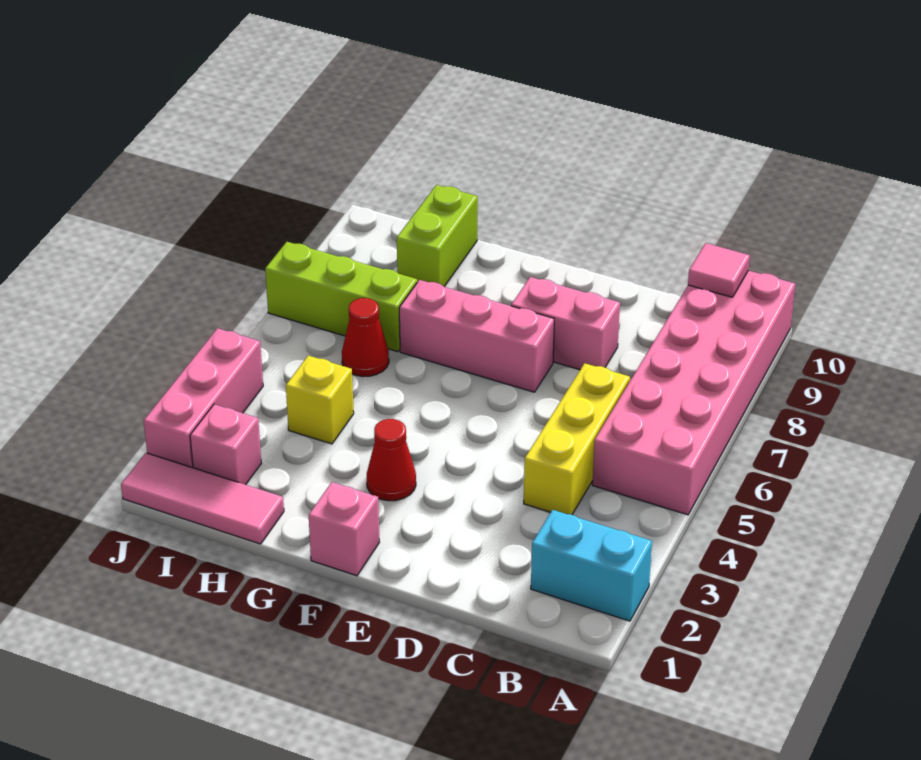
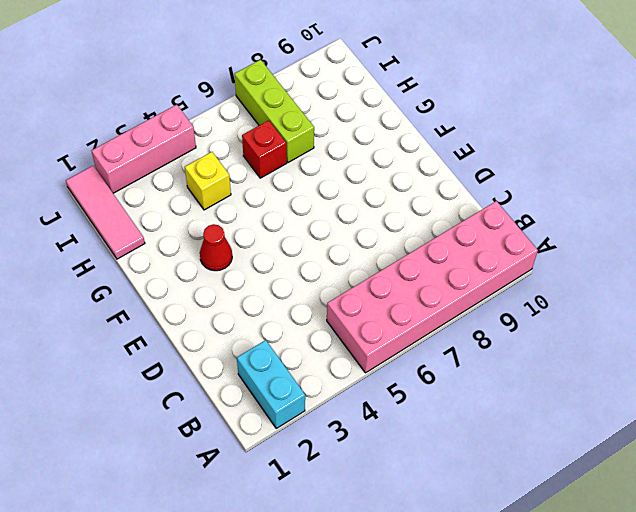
red brick H6 level 1 -> red cone H6 level 1
none -> yellow brick C4:C6 level 1
none -> pink brick D8:E8 level 1
none -> pink brick E7:G7 level 1

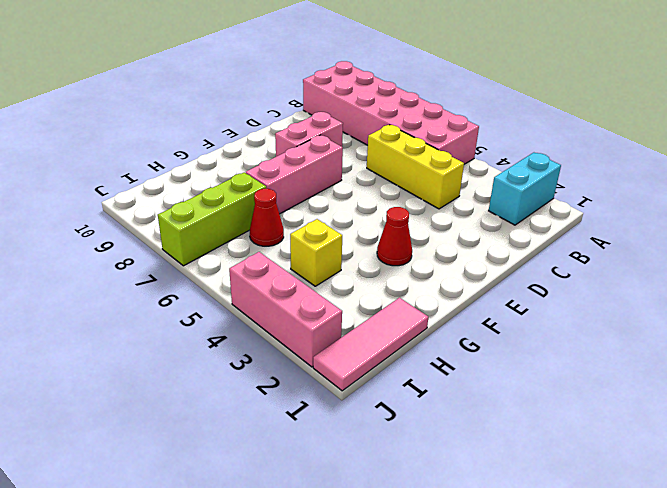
none -> pink brick F1 level 1
none -> lime brick H9:H10 level 1
none -> pink brick I2 level 1

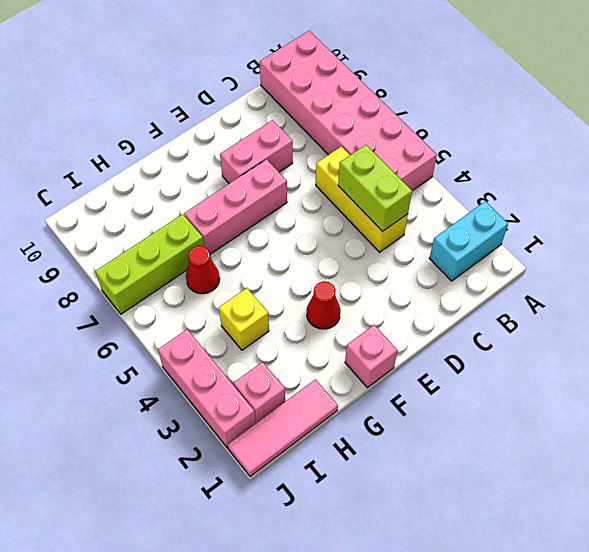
lime brick C4:C5 level 2 -> lime brick H9:H10 level 1
none -> pink tile B10 level 2

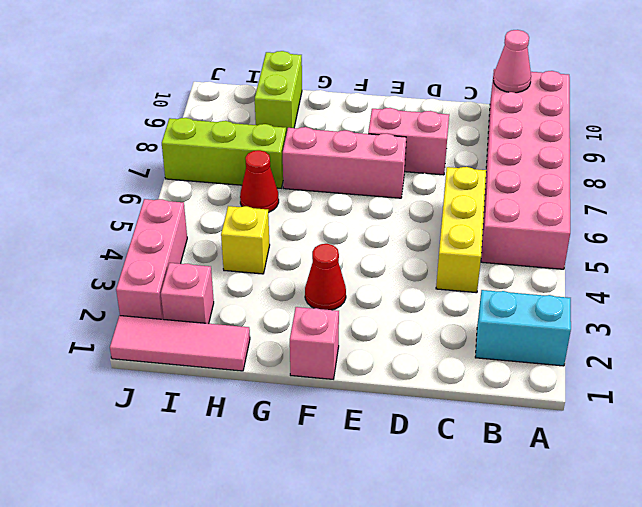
pink cone B10 level 2 -> pink tile B10 level 2

